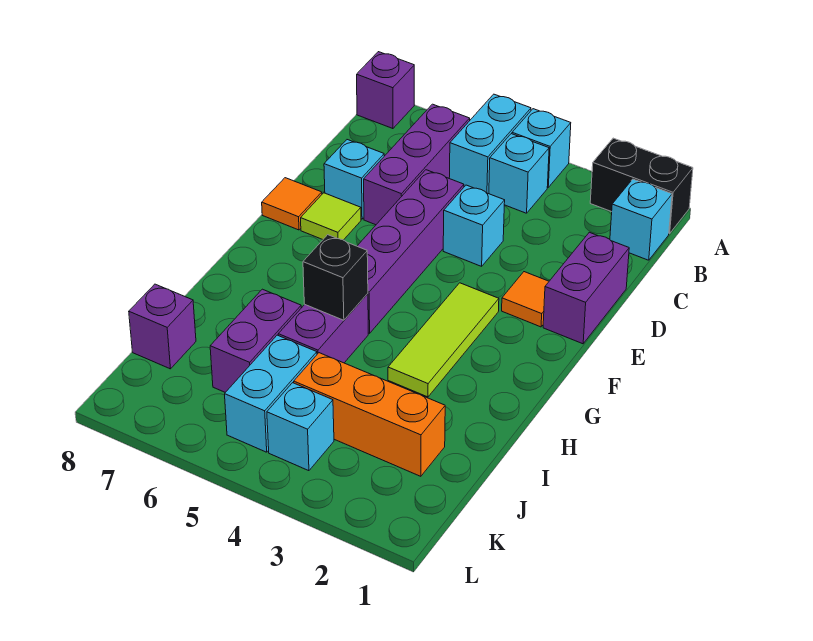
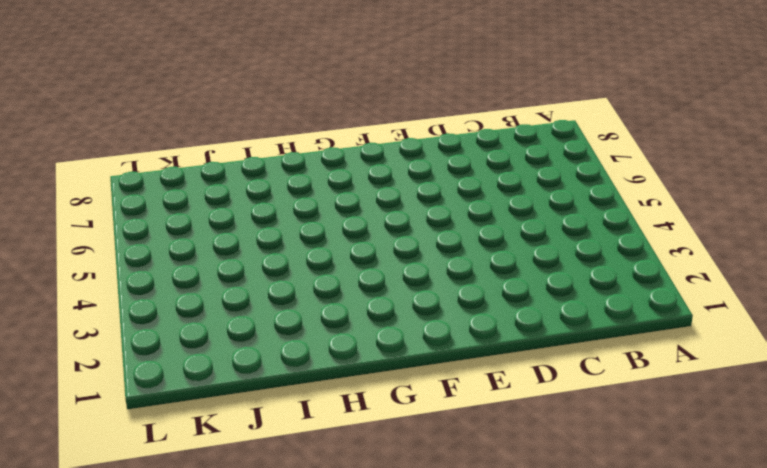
none -> black brick A1:A2 level 1
none -> cyan brick A4 level 1
none -> cyan brick A5:B5 level 1

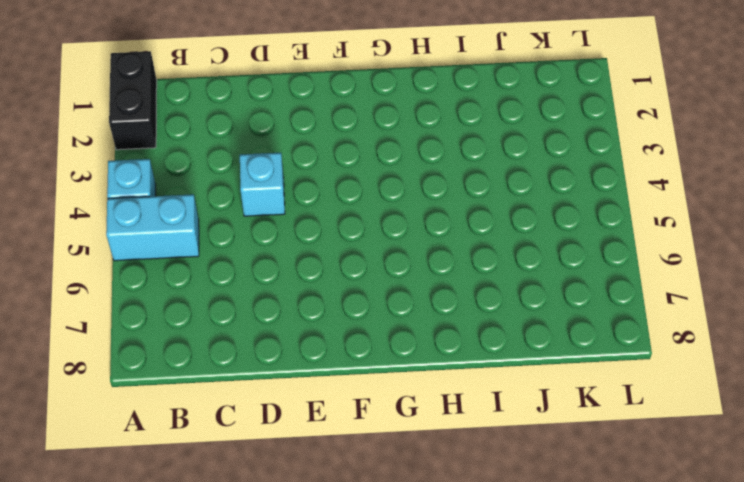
none -> purple brick A8 level 1
none -> cyan brick B1 level 1
none -> cyan brick B4 level 1

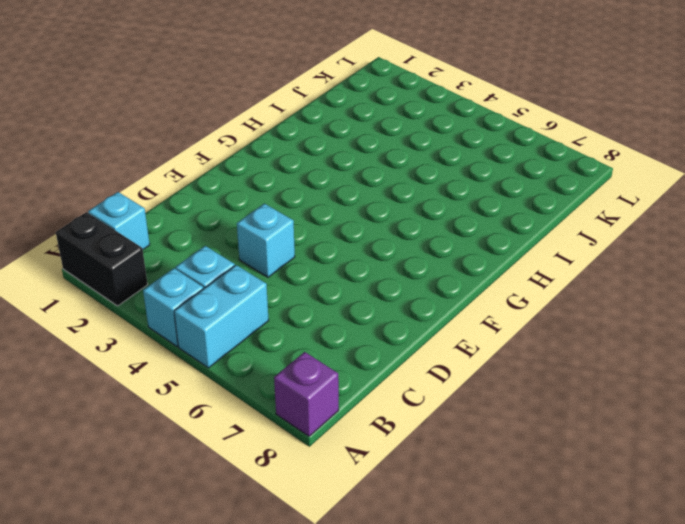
none -> purple brick B6:D6 level 1
none -> purple brick D1:E1 level 1
none -> purple brick D5:G5 level 1

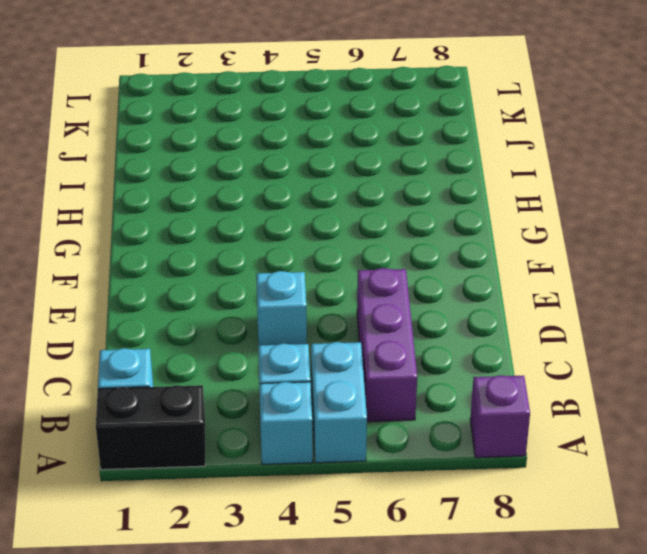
none -> purple brick D1:E1 level 1
none -> purple brick D5:G5 level 1
none -> cyan brick D7 level 1

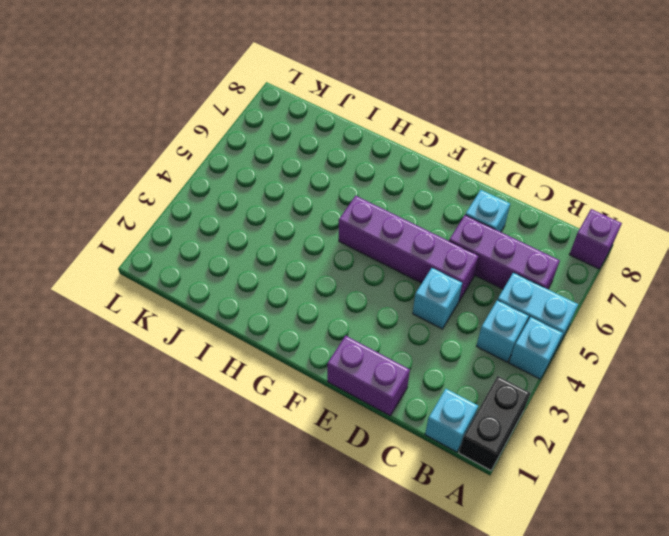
none -> orange tile E2 level 1
none -> lime tile E7 level 1
none -> orange tile E8 level 1

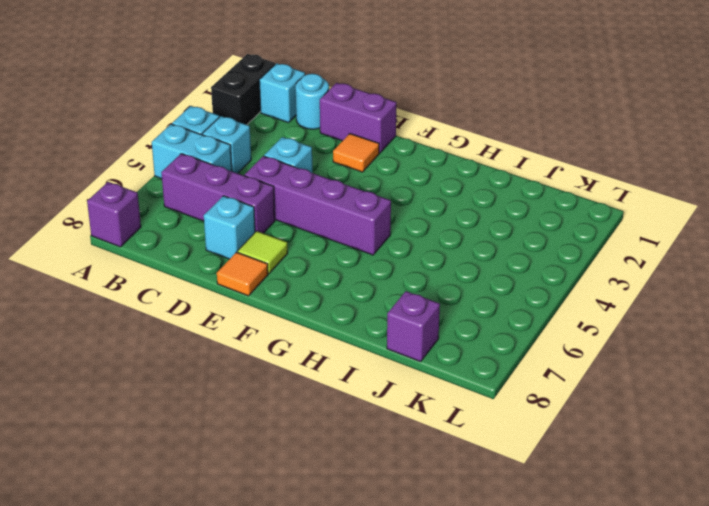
cyan round brick C1 level 1 -> none
none -> lime tile F3:H3 level 1
none -> purple brick H5:I5 level 1
none -> purple brick I6:J6 level 1

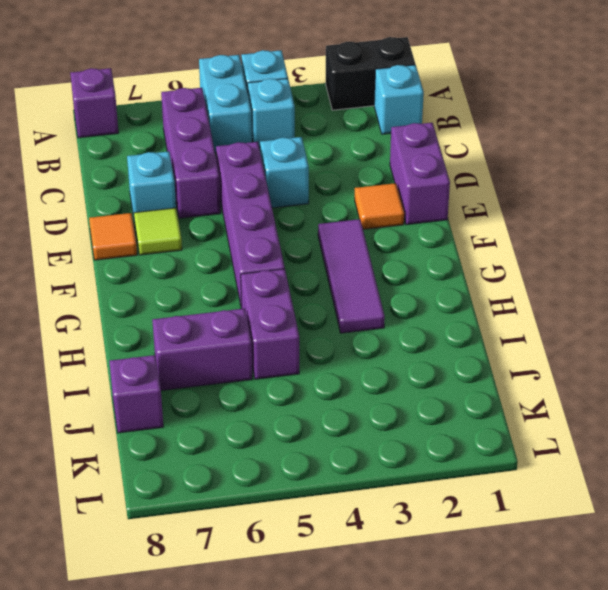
purple tile F3:H3 level 1 -> lime tile F3:H3 level 1
purple brick I6:I7 level 1 -> purple brick I6:J6 level 1
none -> orange brick J2:J4 level 1
none -> cyan brick J5:K5 level 1
none -> cyan brick K4 level 1

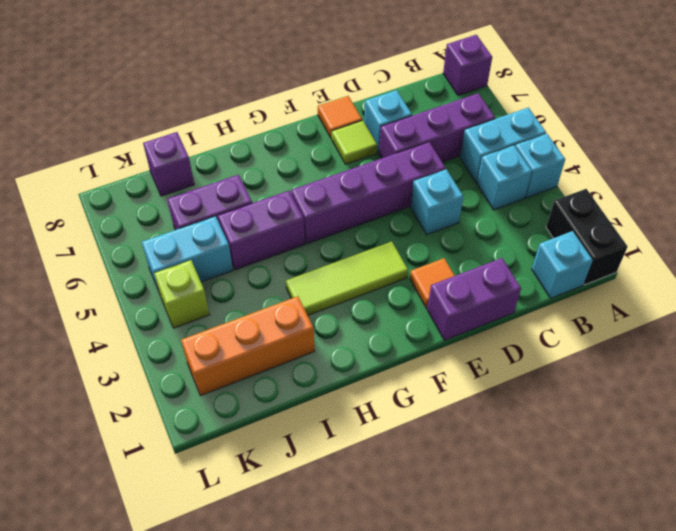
orange brick I2:K2 level 1 -> orange brick J2:J4 level 1
lime brick K4 level 1 -> cyan brick K4 level 1
none -> black brick H5 level 2

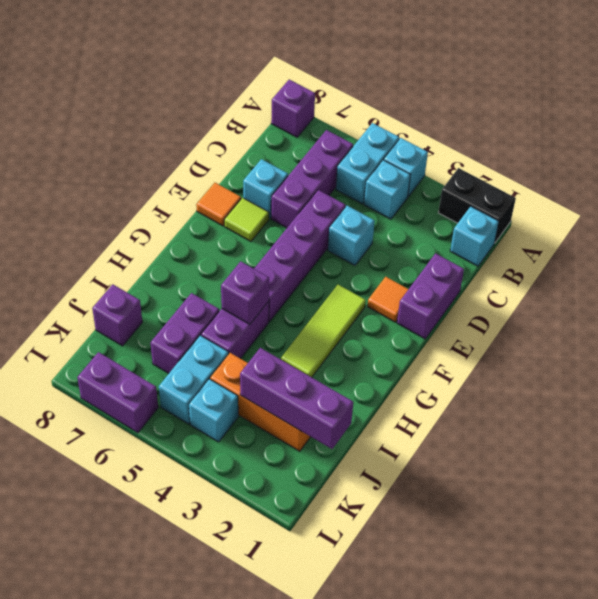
purple brick H5 level 2 -> black brick H5 level 2
purple brick J1:J3 level 2 -> none
purple brick L6:L7 level 1 -> none

